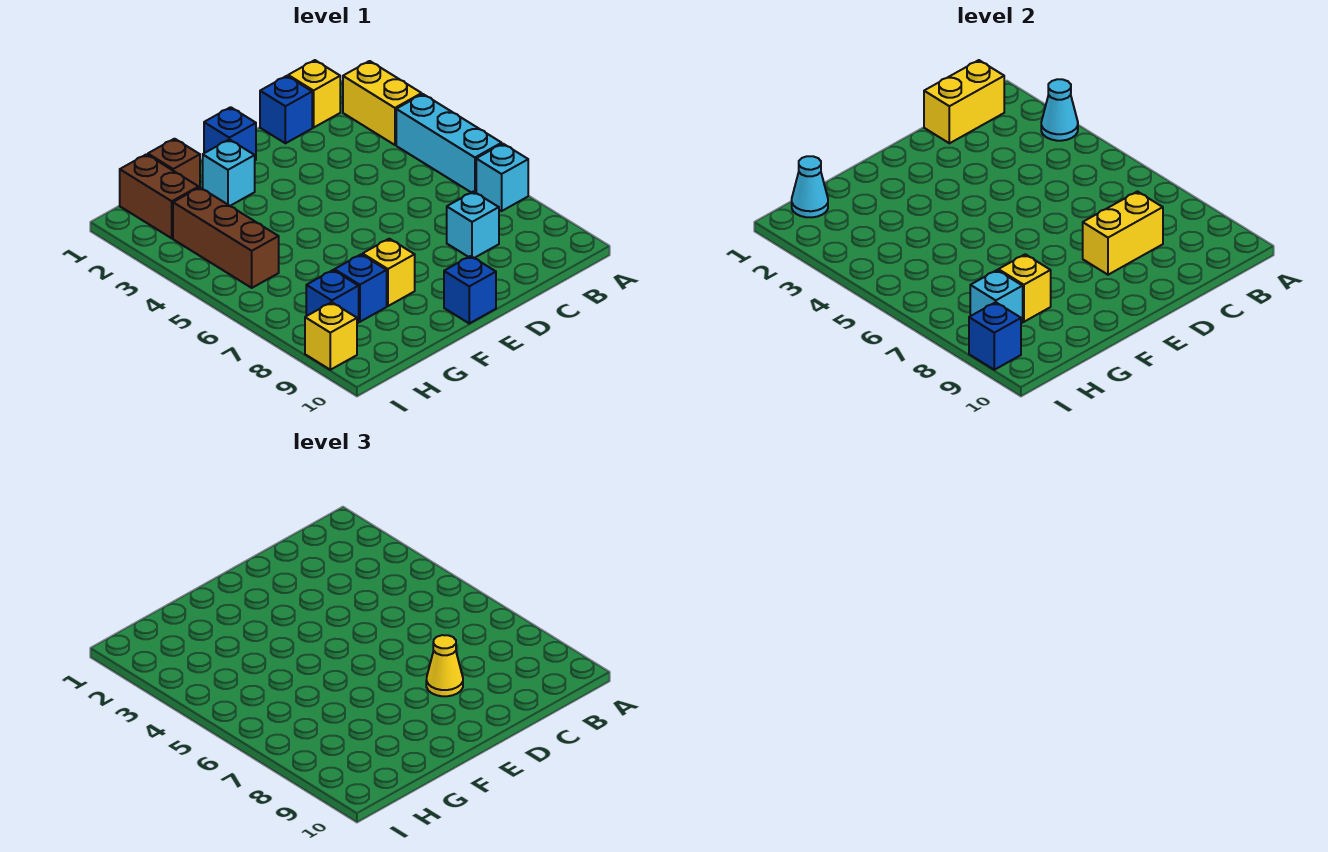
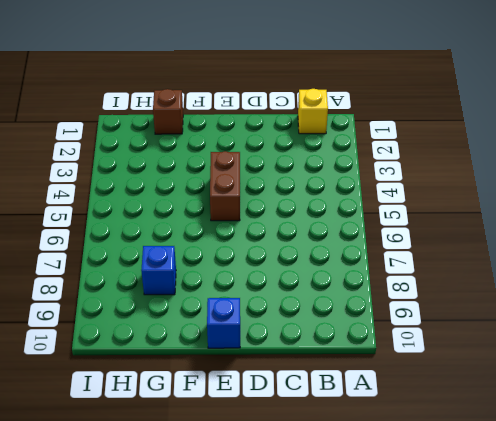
brown brick E4:E5 level 1 -> brown brick H1:H2 level 1
none -> yellow brick A2:A3 level 1
none -> cyan brick A4:A6 level 1
none -> cyan brick A7 level 1

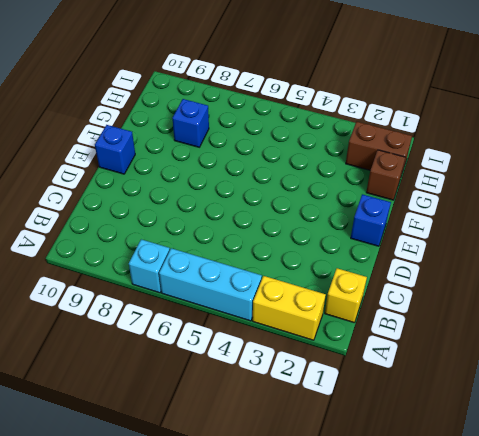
none -> blue brick C1 level 1
none -> cyan brick C8 level 1
none -> cyan brick F2 level 1

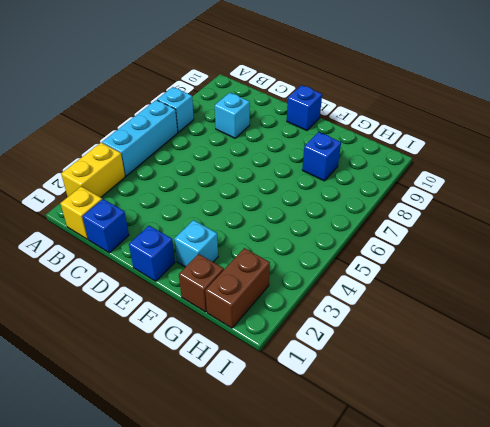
none -> yellow brick F8 level 1
none -> brown brick H3:H5 level 1
none -> blue brick H8 level 1

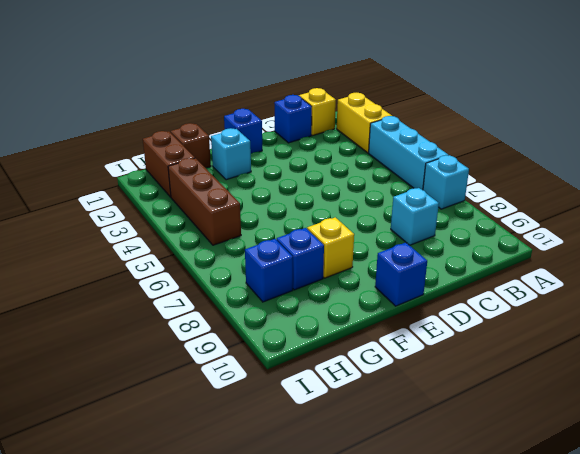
none -> yellow brick I9 level 1
none -> cyan cone A3 level 2
none -> yellow brick B1:C1 level 2

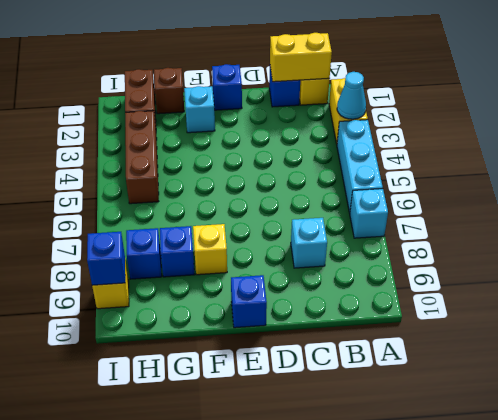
none -> yellow brick C8:D8 level 2
none -> yellow brick G8 level 2
none -> cyan cone H1 level 2

